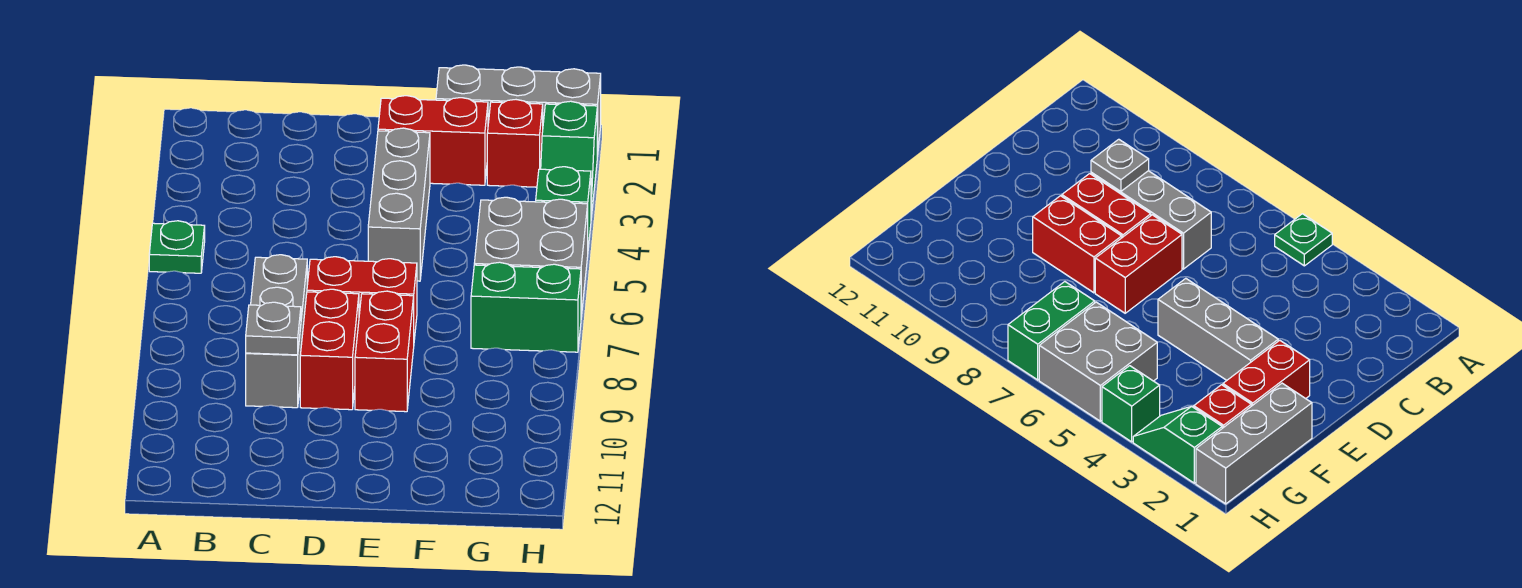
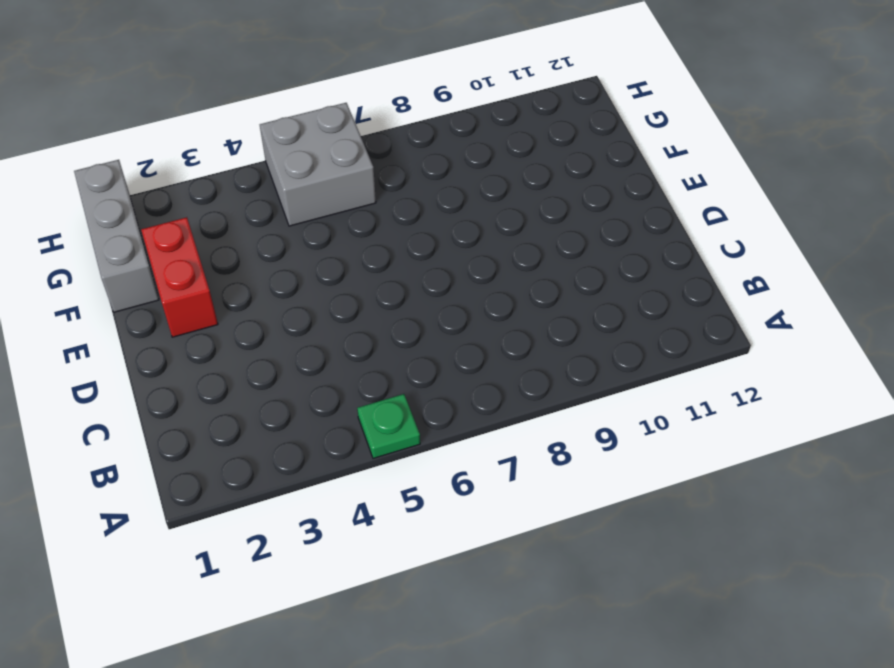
none -> grey brick C7:C9 level 1
none -> red brick D7:E7 level 1
none -> red brick D8:D9 level 1

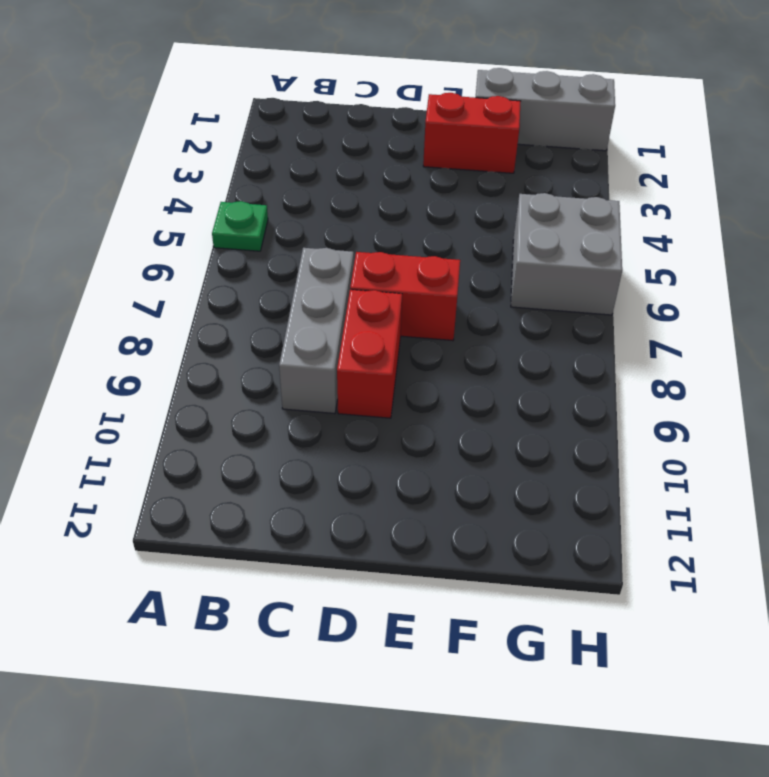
none -> grey brick E3:E5 level 1
none -> red brick E8:E9 level 1
none -> red brick G2 level 1

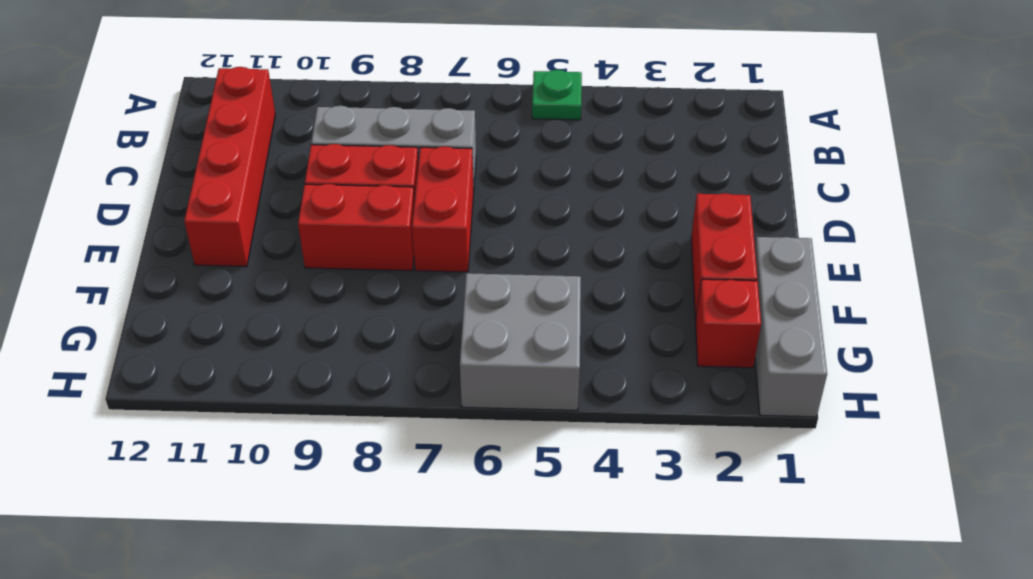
red brick B11:E11 level 1 -> none
none -> grey brick E3:E5 level 1
none -> green brick G7:H7 level 1
none -> green slope H2:H3 level 1 top 2

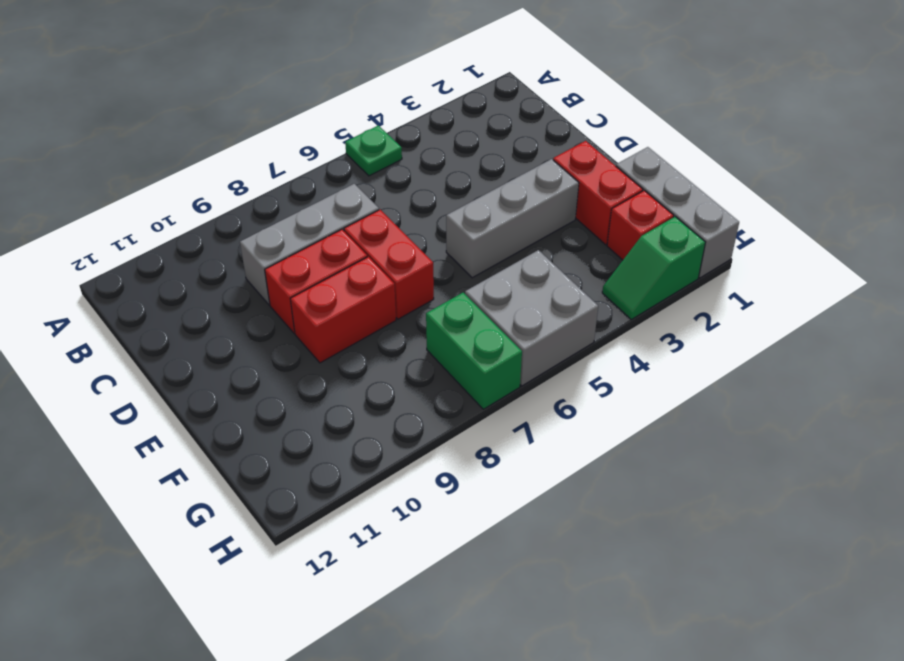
none -> green brick H4 level 1
none -> grey plate C9 level 2

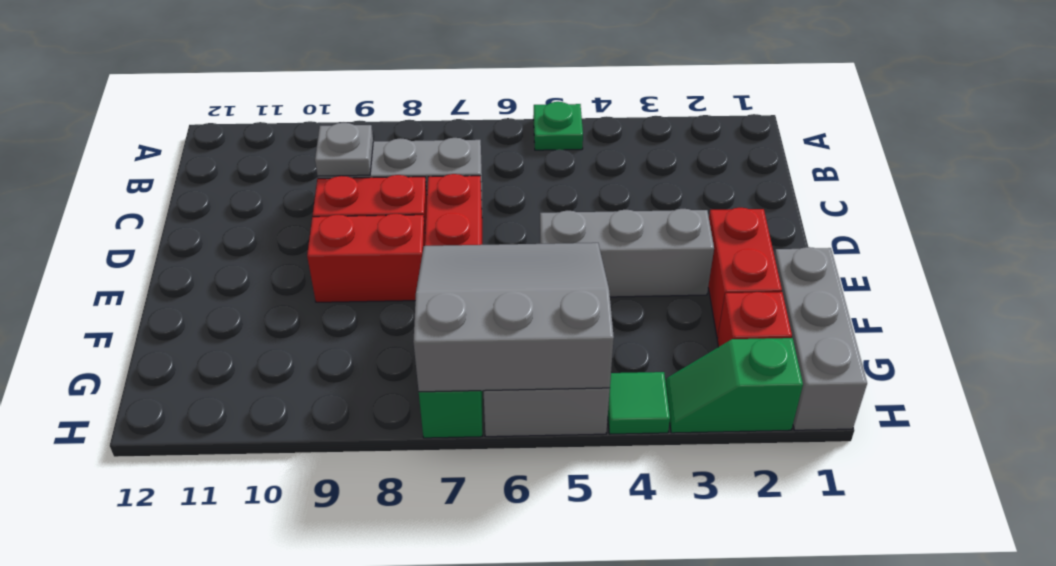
grey slope F5:H7 level 2 top H -> none
green tile H4 level 1 -> green brick H4 level 1

